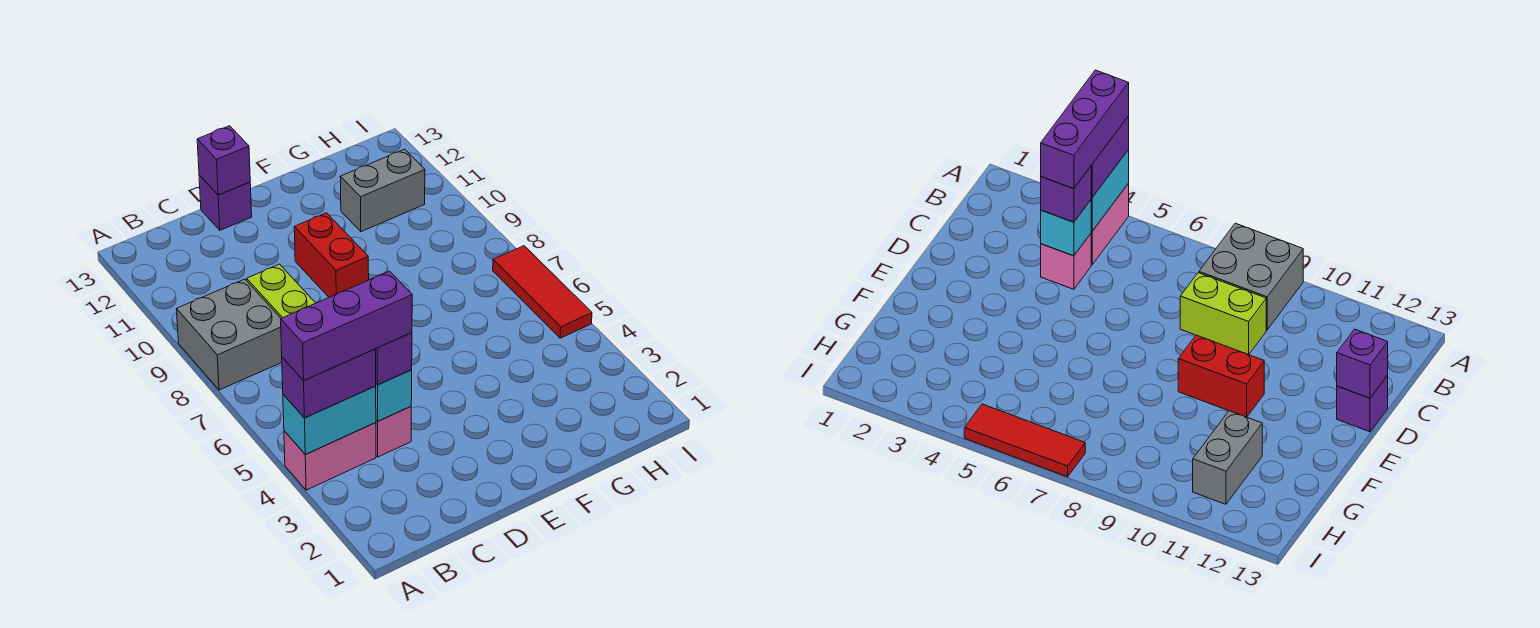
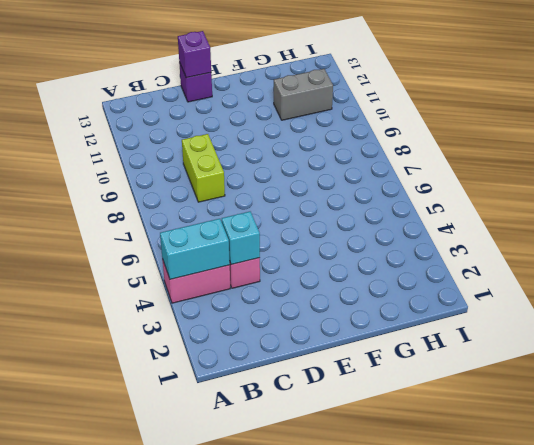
none -> grey brick A8:B9 level 1
none -> red brick E9:E10 level 1
none -> red tile I5:I7 level 1

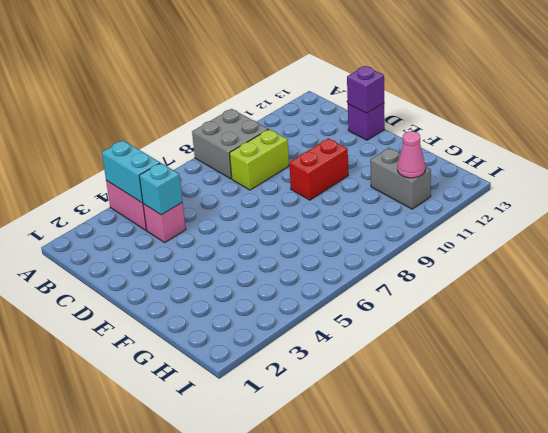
pink cone H11 level 2 -> none
none -> red tile I5:I7 level 1
none -> purple brick A4:B4 level 3
none -> purple brick C4 level 3

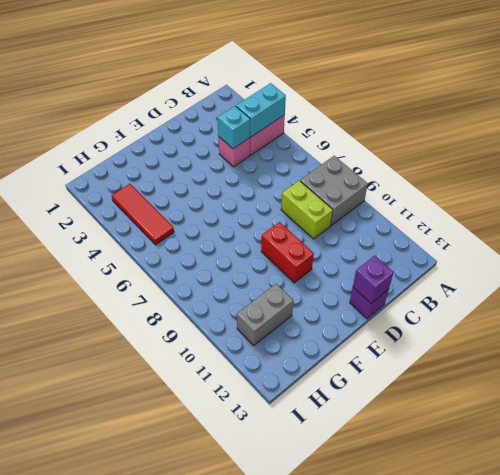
red tile H3:H5 level 1 -> red tile I5:I7 level 1
none -> purple brick A4:B4 level 3
none -> purple brick C4 level 3
none -> purple brick A4:C4 level 4

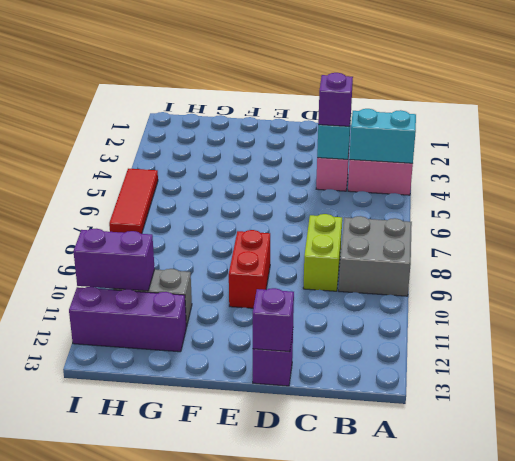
purple brick G12:I12 level 1 -> purple brick A4:C4 level 4
purple brick H11:I11 level 2 -> purple brick A4:B4 level 3

